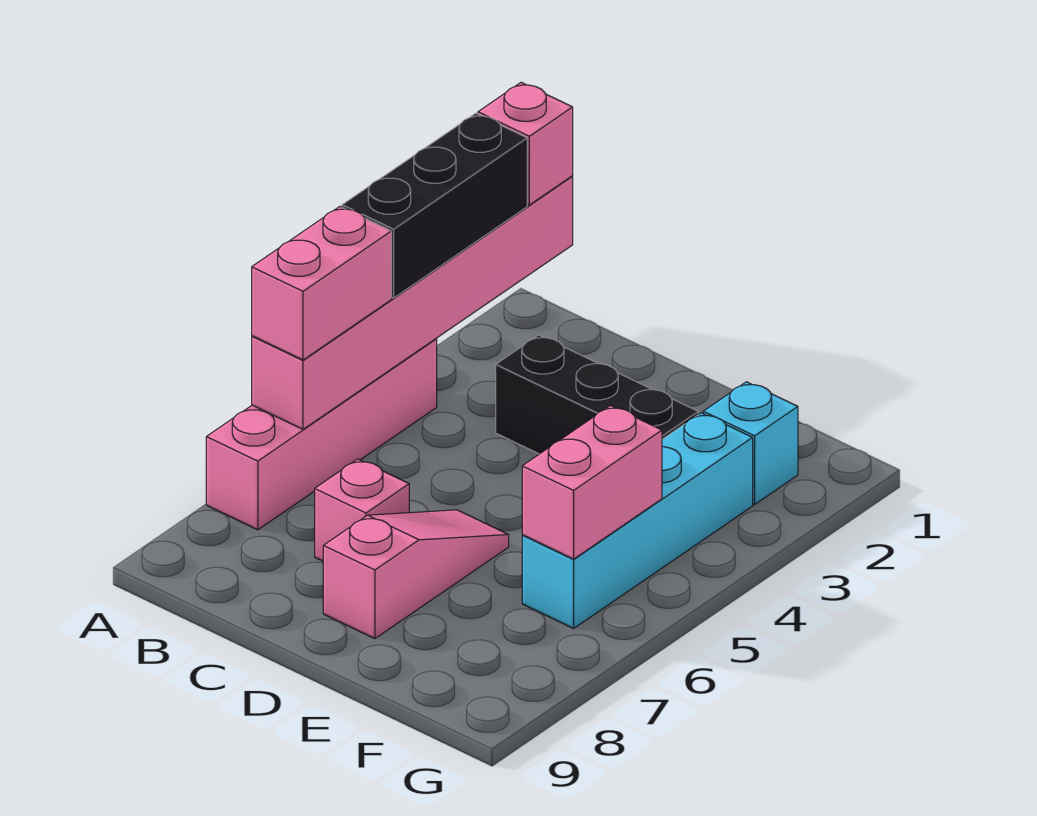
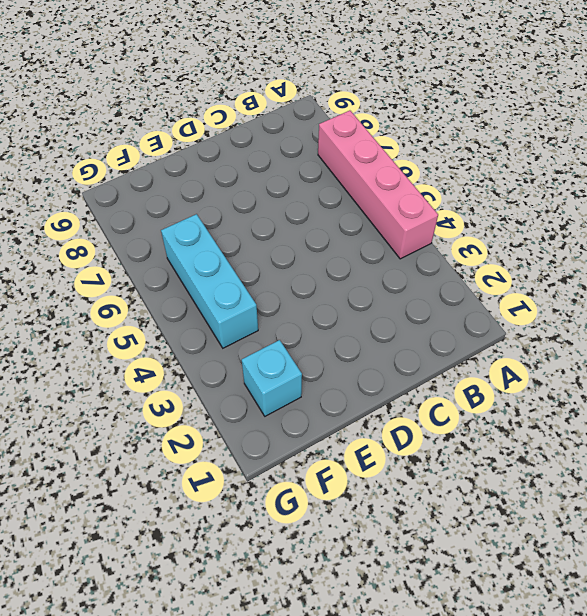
cyan brick F4:F6 level 1 -> cyan brick F3:F6 level 1
none -> black brick C3:E3 level 1
none -> pink brick C7 level 1

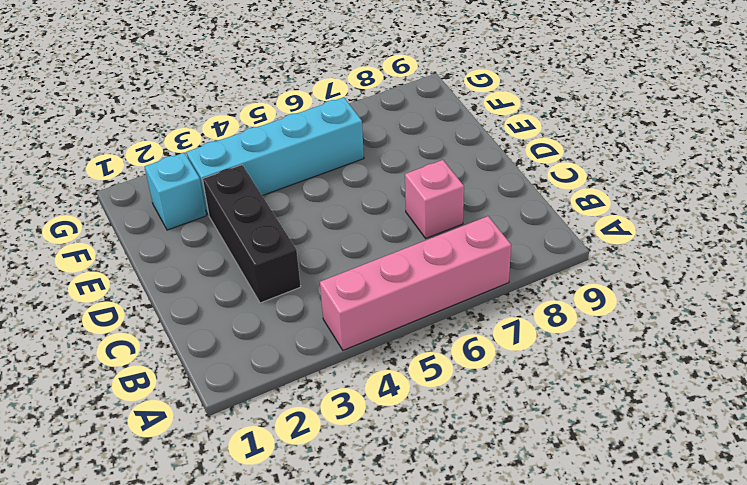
none -> pink slope D6:D8 level 1 top 8
none -> pink brick A1:A6 level 2

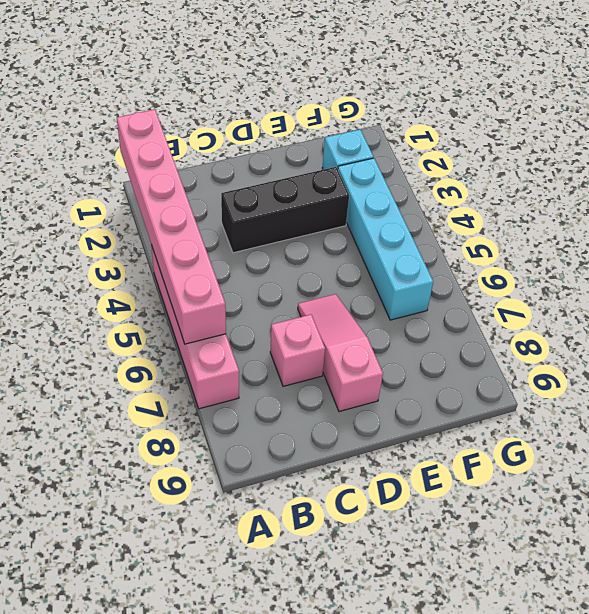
none -> pink brick F5:F6 level 2
none -> pink brick A1 level 3

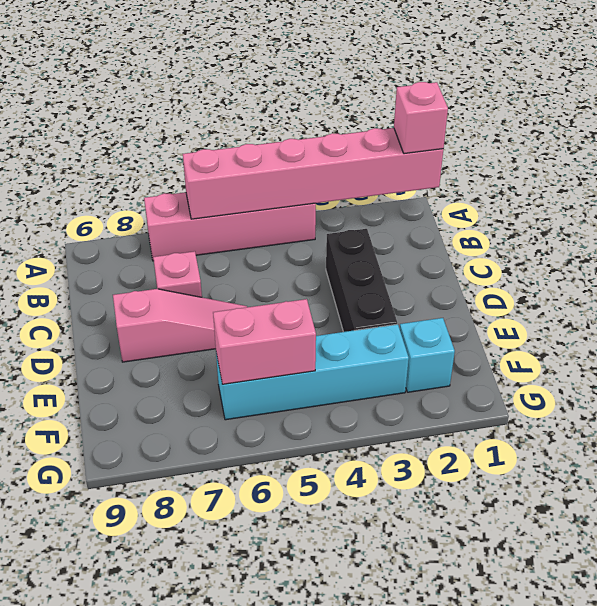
none -> black brick A2:A4 level 3
none -> pink brick A5:A6 level 3

